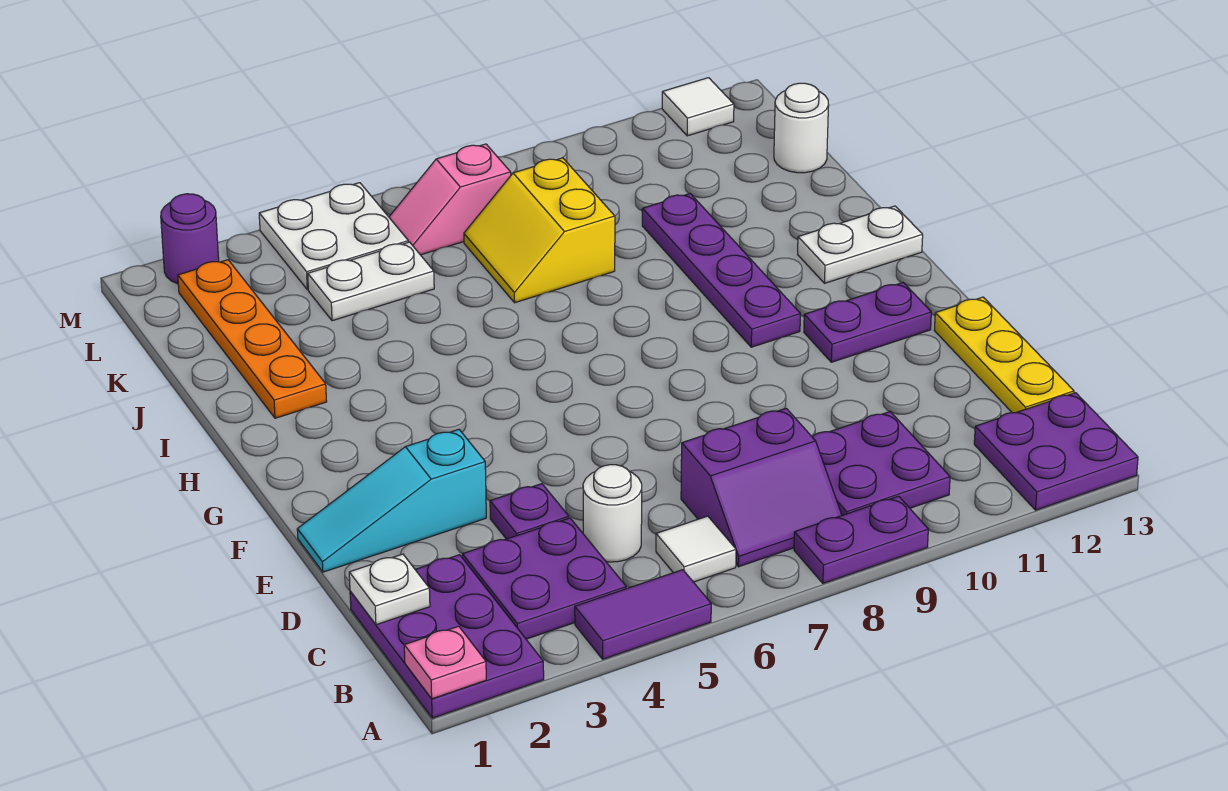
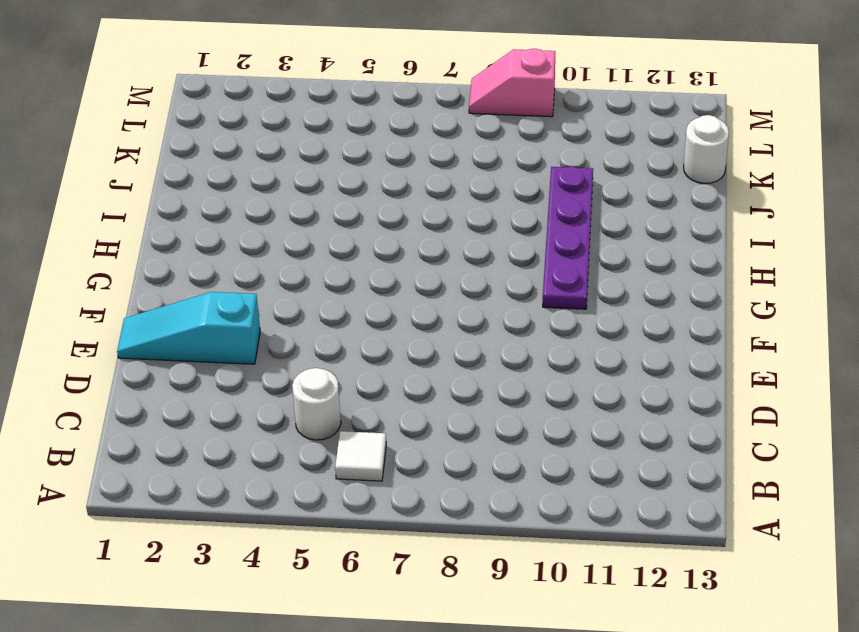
pink slope M8:M9 level 1 top 9 -> pink slope L6:L7 level 1 top 7
none -> purple plate A1:C2 level 1
none -> purple tile A4:A5 level 1
none -> purple plate A8:A9 level 1

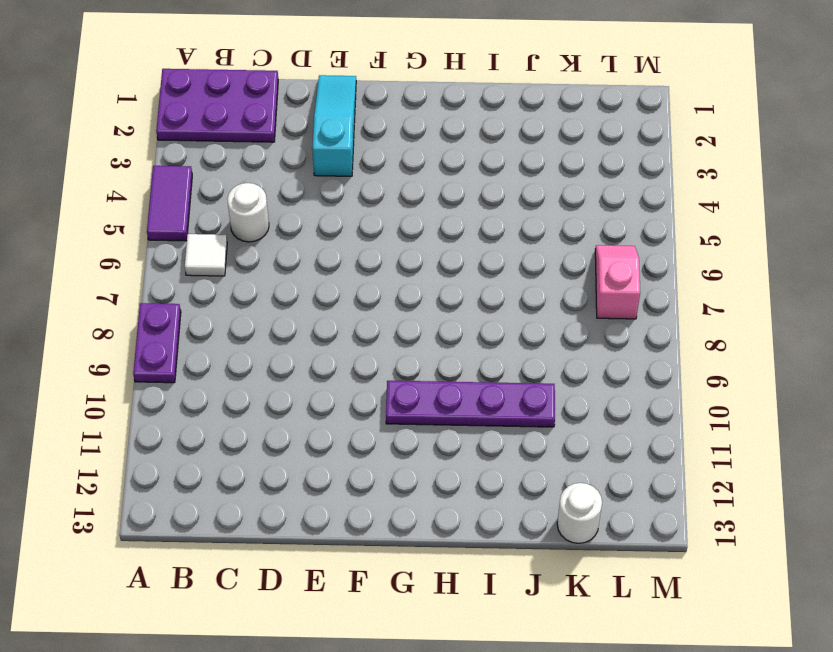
none -> purple plate A12:B13 level 1
none -> purple plate B3:C4 level 1
none -> purple slope B7:C8 level 1 top C

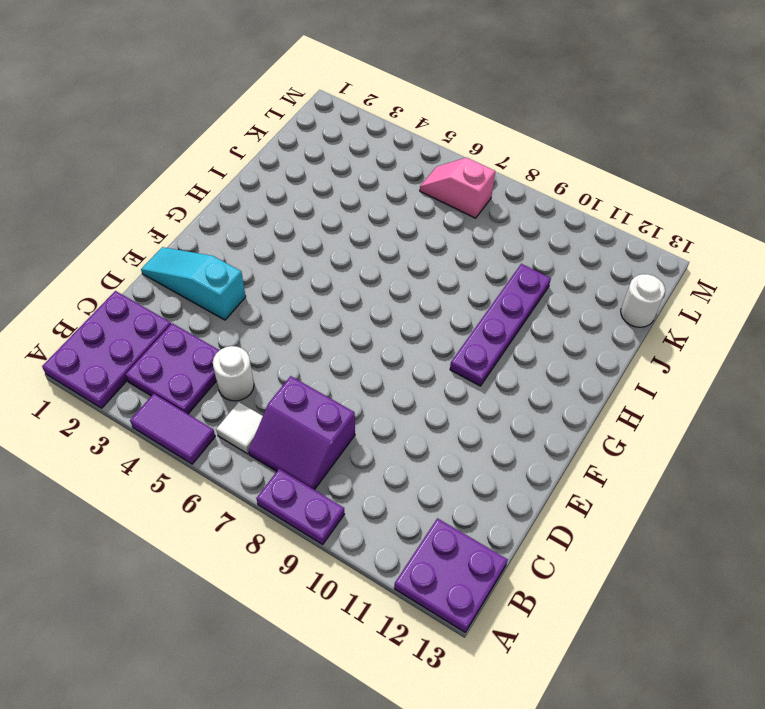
none -> purple plate B9:C10 level 1
none -> yellow plate C13:E13 level 1
none -> purple plate D4 level 1

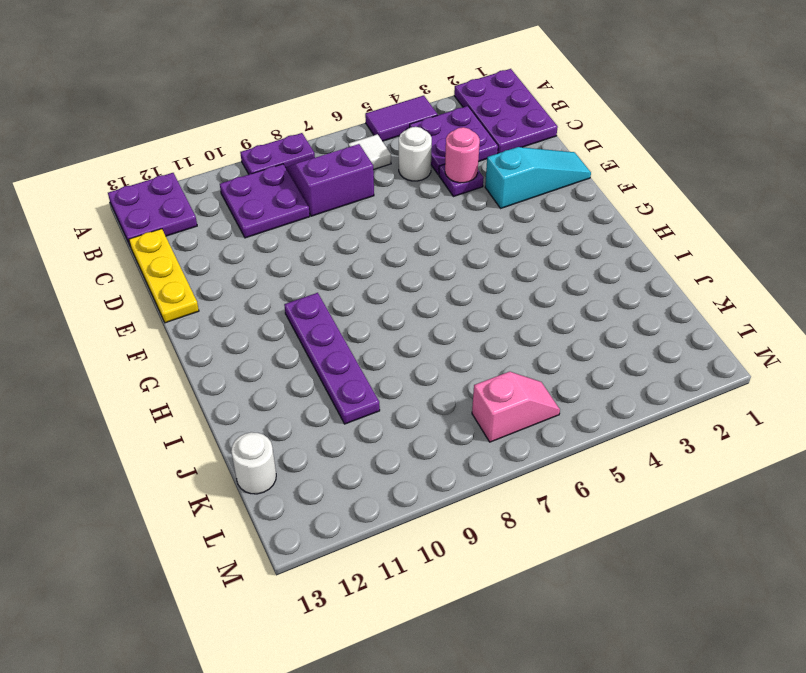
pink round brick D4 level 2 -> none
none -> purple plate F11:F12 level 1
none -> white plate H12:H13 level 1
none -> orange plate I2:L2 level 1

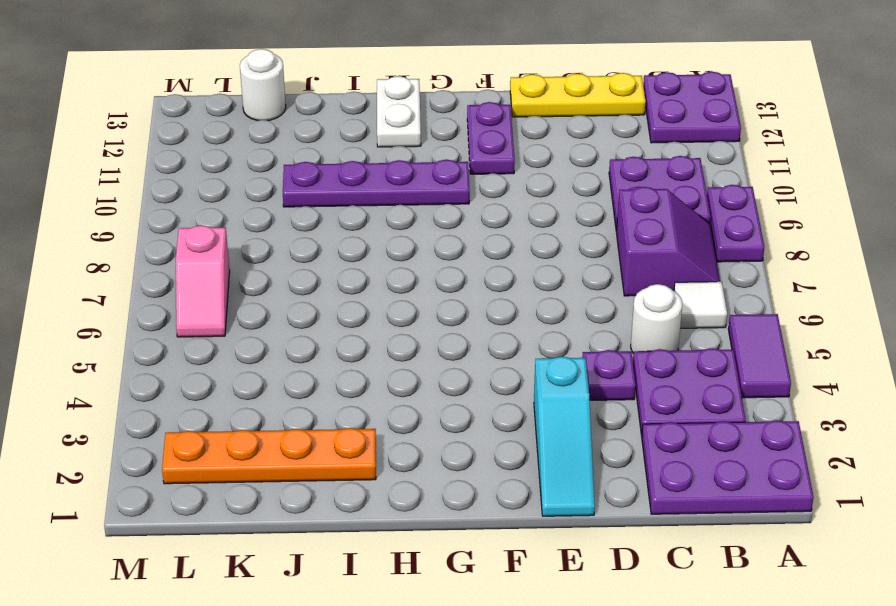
none -> yellow slope J7:K8 level 1 top 8
none -> white plate K4:K5 level 1
none -> white plate L4:M5 level 1

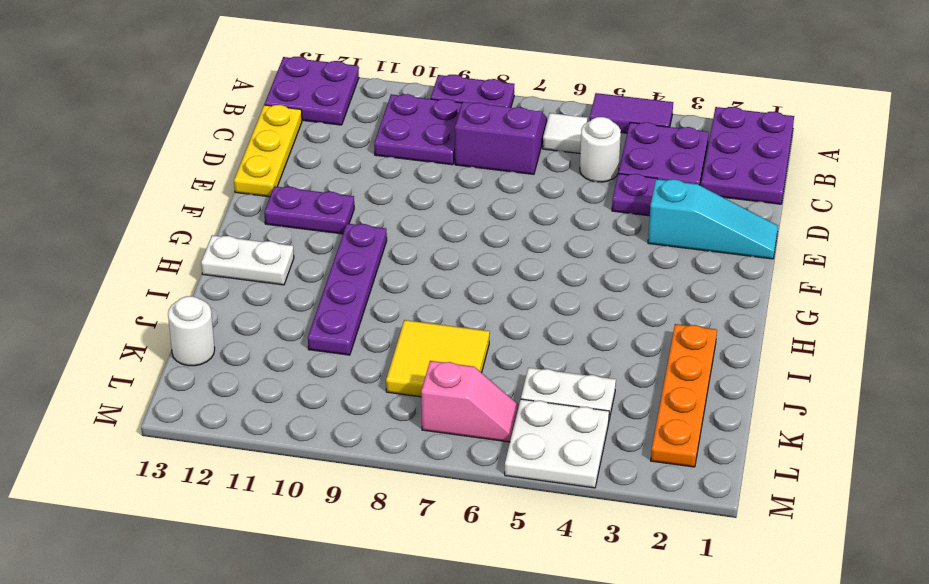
yellow tile J7:K8 level 1 -> yellow slope J7:K8 level 1 top 8
none -> purple round brick M2 level 1
none -> white tile M12 level 1
none -> pink plate A1 level 2

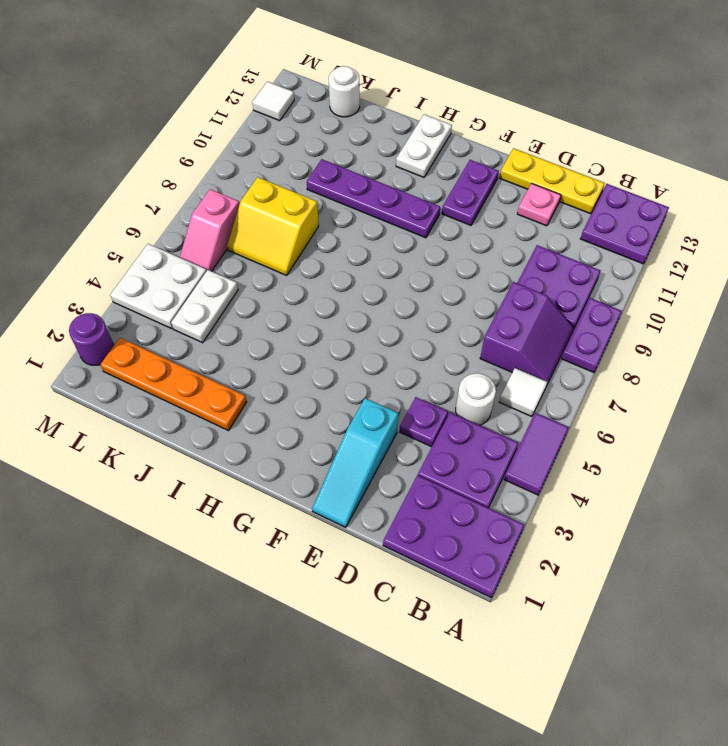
pink plate D12 level 1 -> pink plate A1 level 2
none -> white plate C1 level 2

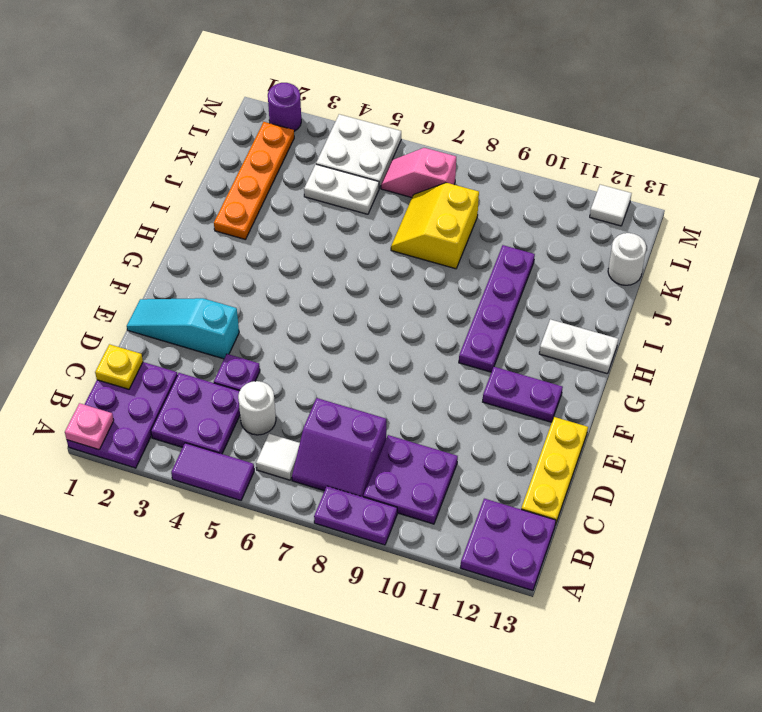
yellow plate C1 level 2 -> white plate C1 level 2

